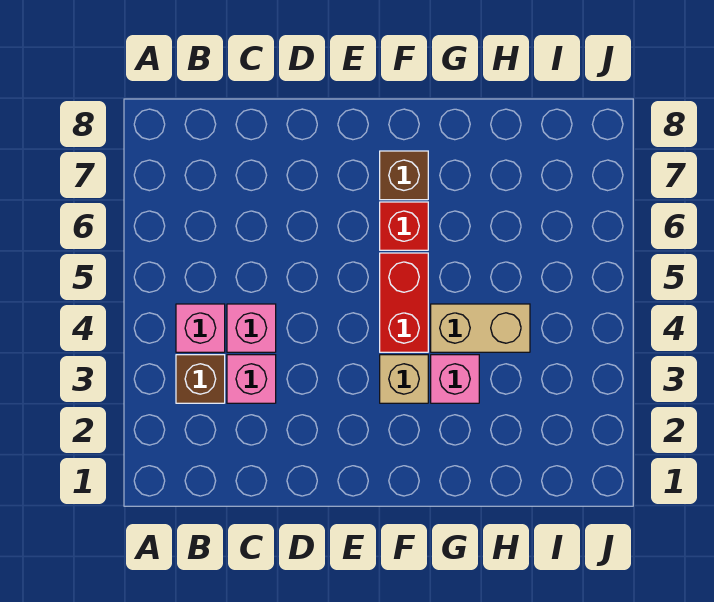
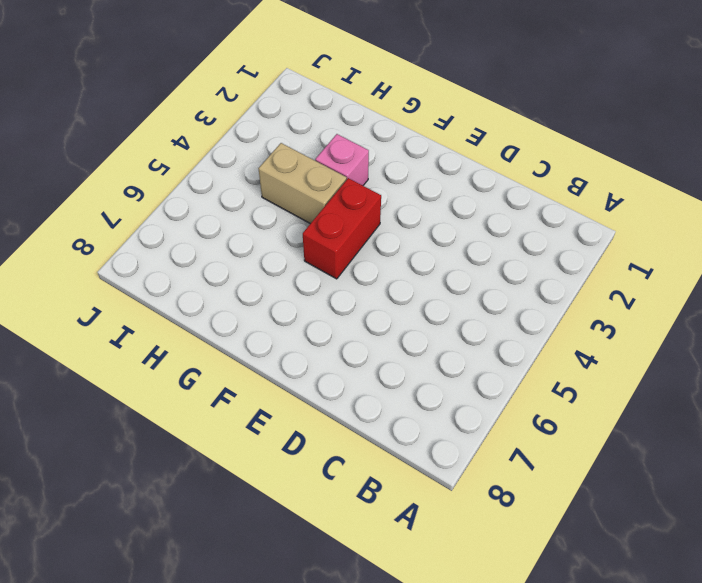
none -> brown brick B3 level 1
none -> pink brick B4 level 1

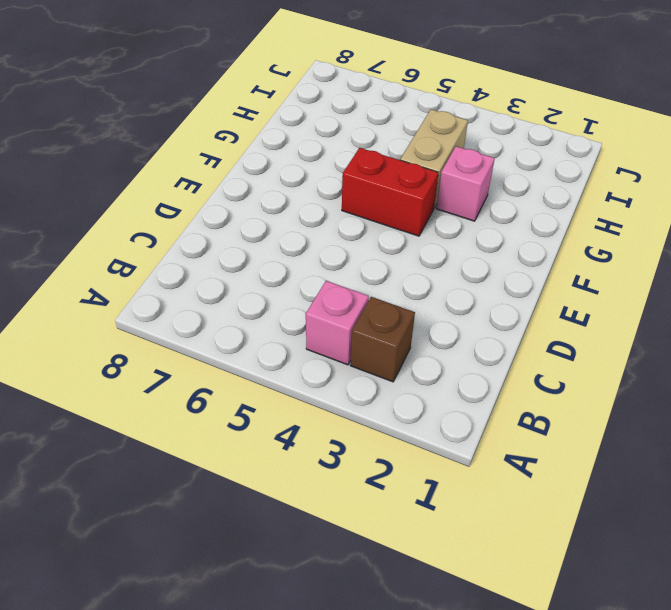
none -> pink brick C3 level 1
none -> pink brick C4 level 1

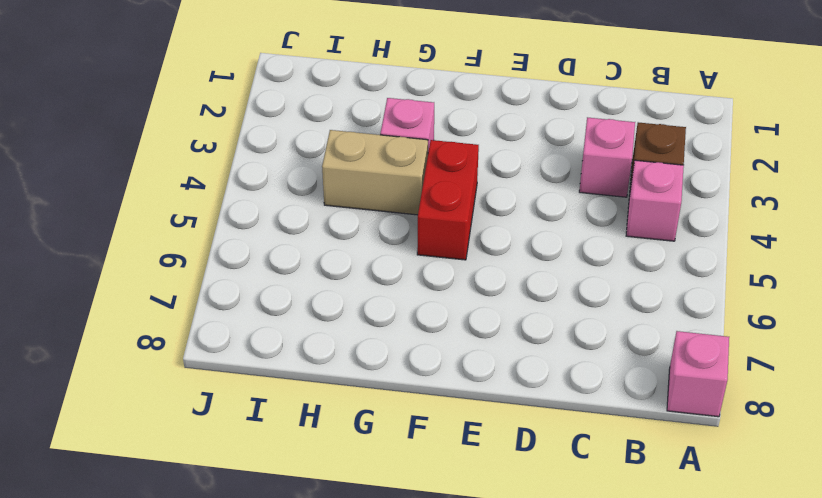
pink brick A8 level 1 -> pink brick C4 level 1
none -> tan brick F3 level 1
none -> red brick F6 level 1

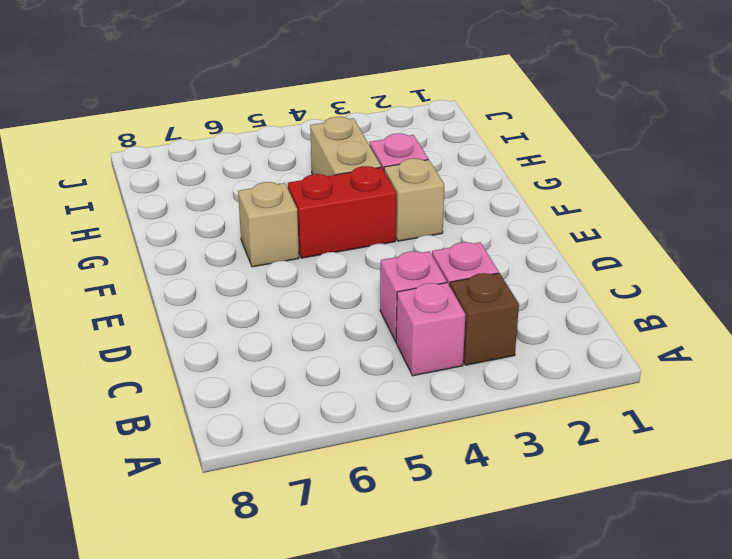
tan brick F6 level 1 -> red brick F6 level 1
none -> brown brick F7 level 1

